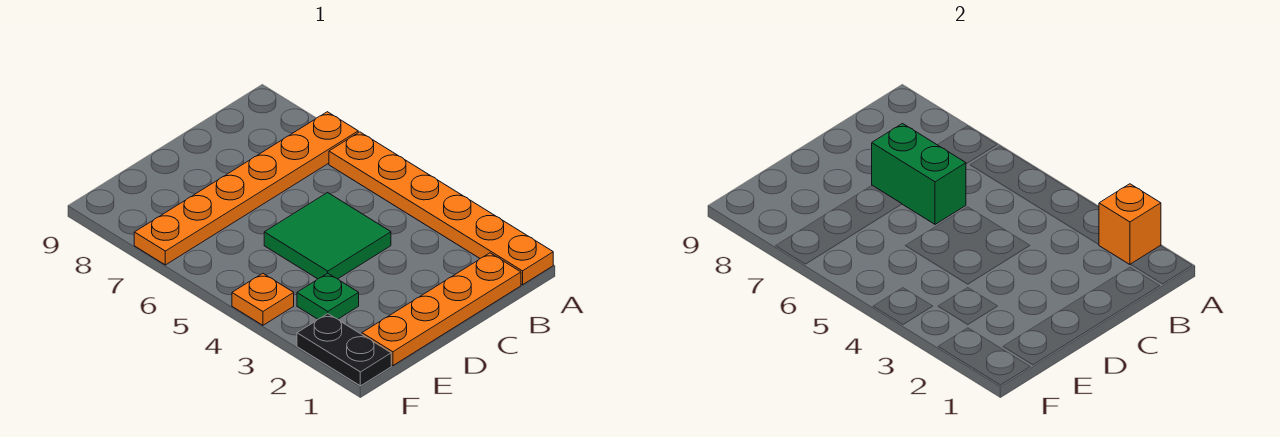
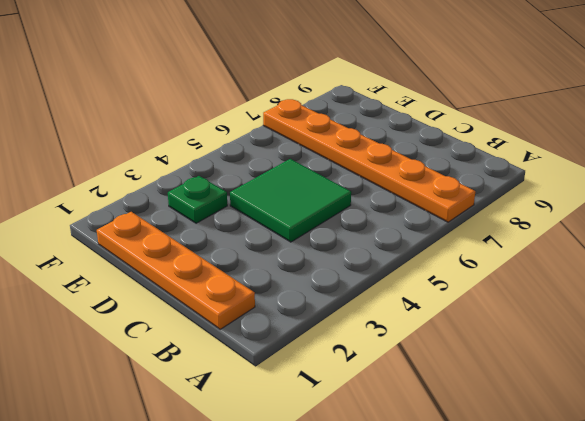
none -> orange plate A1:A6 level 1
none -> black plate F1:F2 level 1

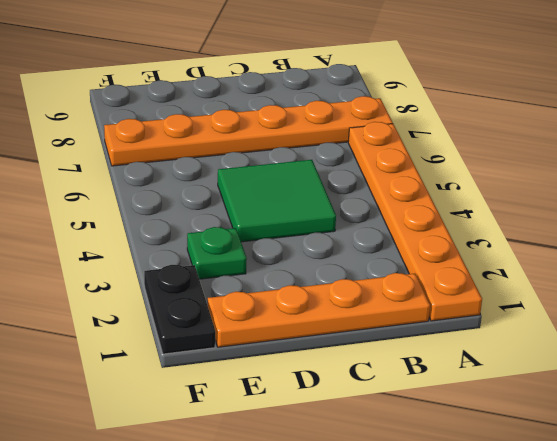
none -> orange plate F4 level 1
none -> orange brick A2 level 2

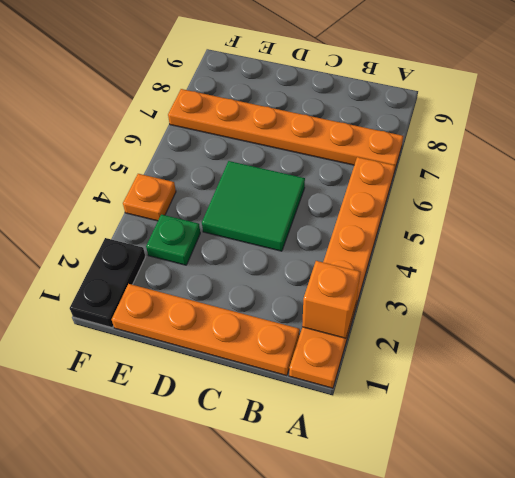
none -> green brick C6:C7 level 2

